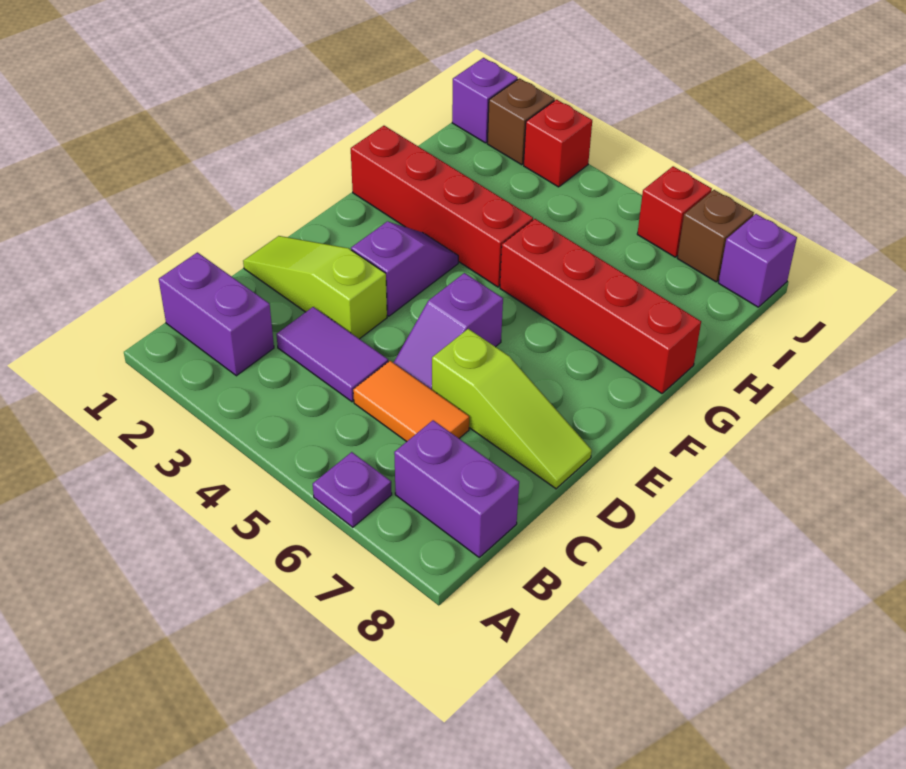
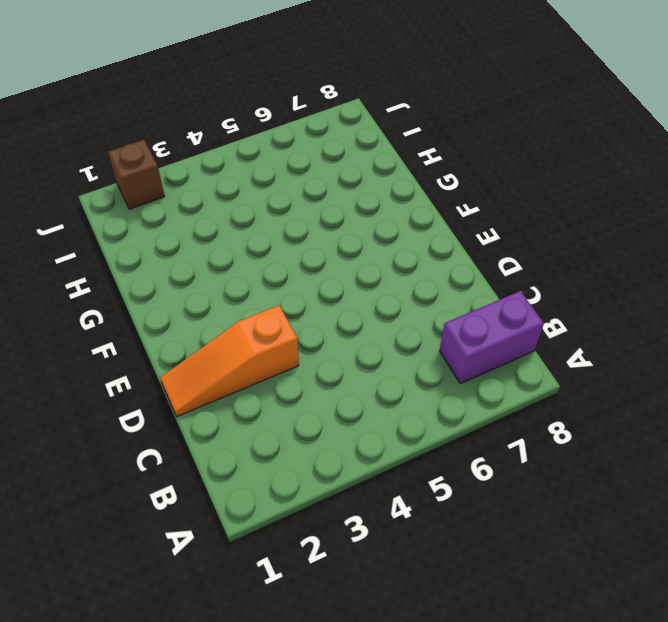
orange slope D1:D3 level 1 top 3 -> lime slope D1:D3 level 1 top 3
none -> purple plate A6 level 1
none -> purple brick B1:B2 level 1
none -> purple tile C3:C4 level 1

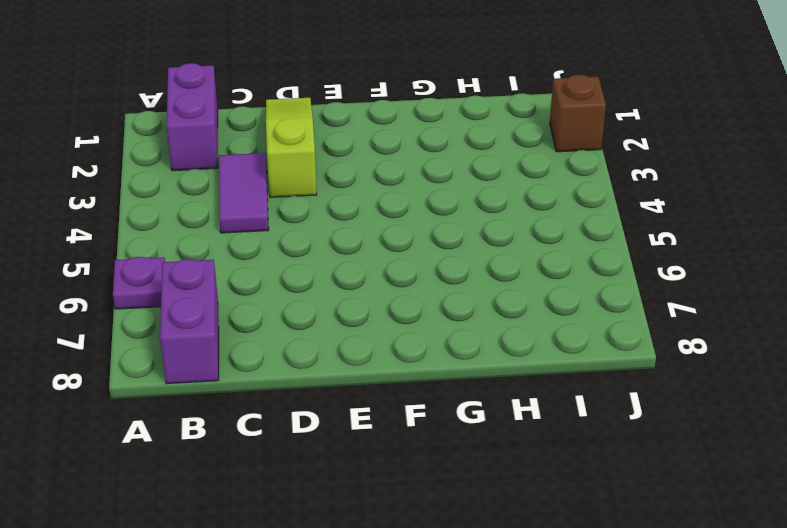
none -> orange tile C5:C6 level 1
none -> purple slope D5:E5 level 1 top E
none -> lime slope D6:D8 level 1 top 6

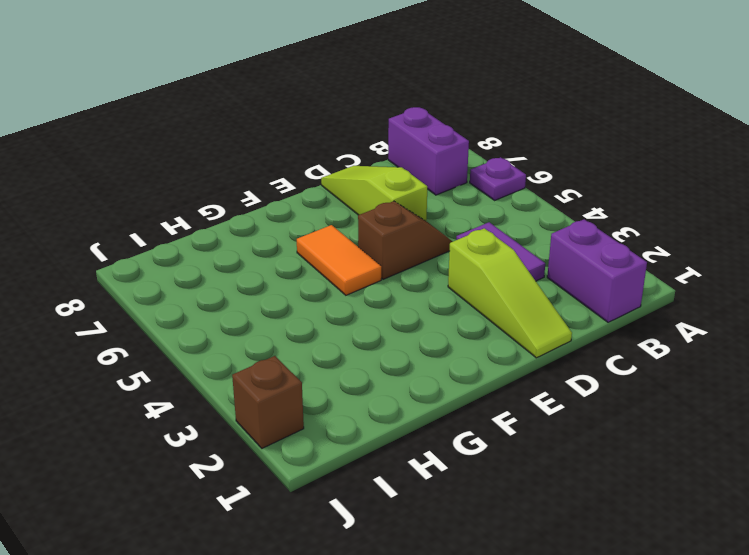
brown slope D5:E5 level 1 top E -> purple slope D5:E5 level 1 top E
orange tile F5:F6 level 1 -> orange tile C5:C6 level 1
none -> purple slope E3:F3 level 1 top E
none -> red brick G1:G4 level 1
none -> red brick G5:G8 level 1

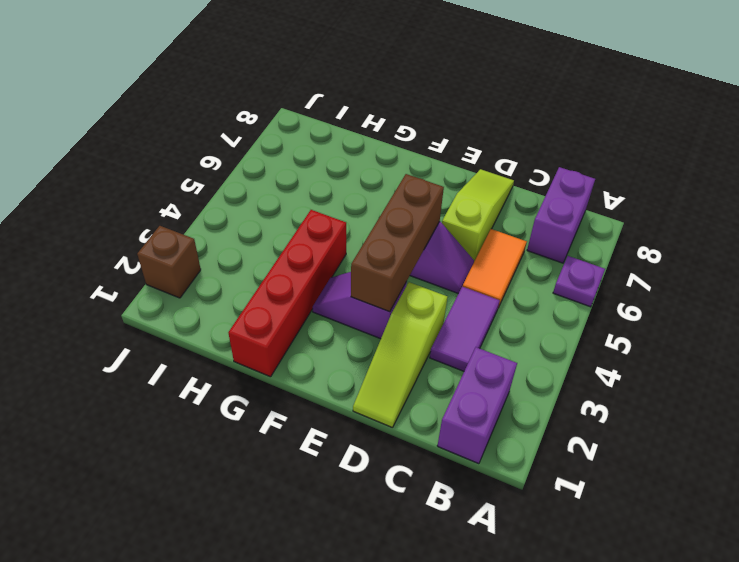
brown brick E3:E5 level 2 -> none
none -> red brick G5:G8 level 1
none -> purple brick J1 level 1
none -> red brick J3 level 1

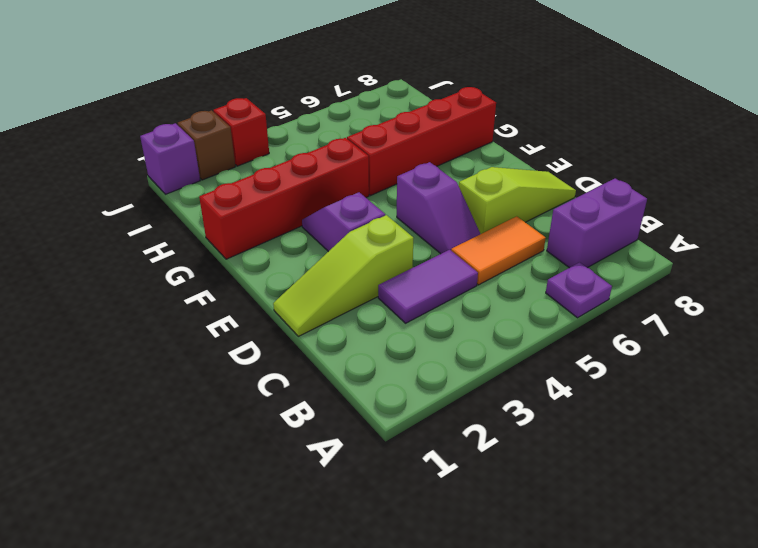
none -> purple brick B1:B2 level 1
none -> red brick J6 level 1
none -> brown brick J7 level 1

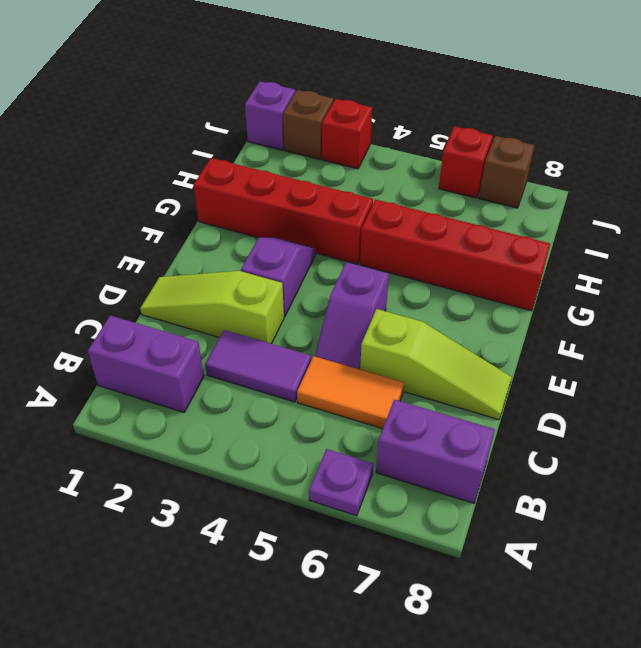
none -> purple brick J8 level 1

